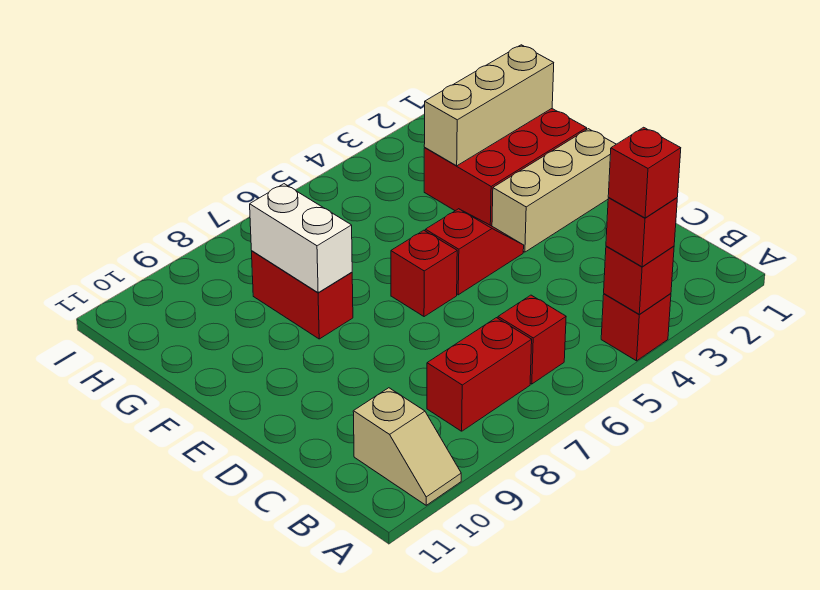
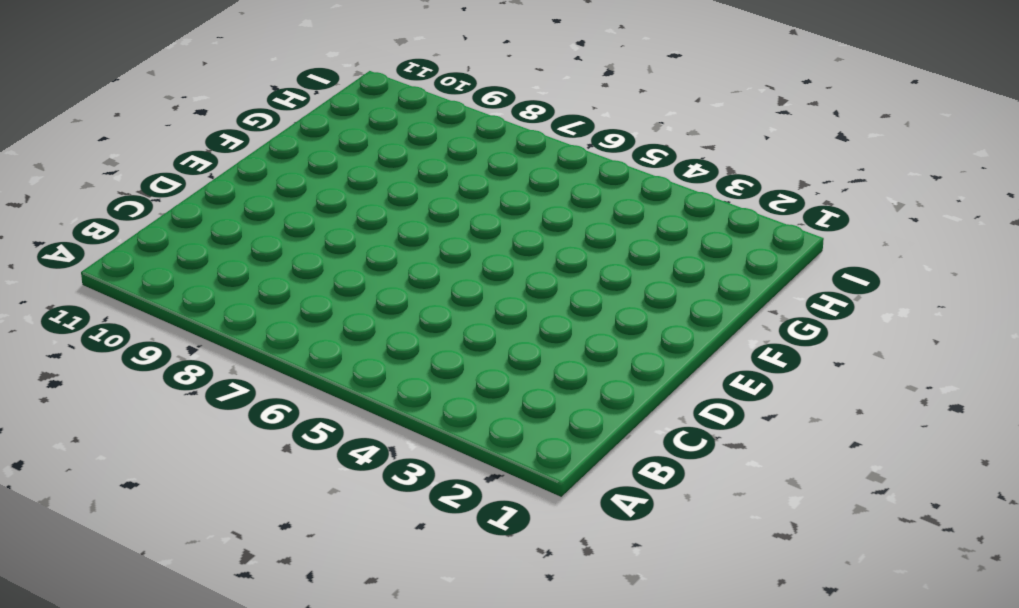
none -> red brick A4 level 1
none -> tan slope A10:B10 level 1 top B
none -> red brick B6 level 1

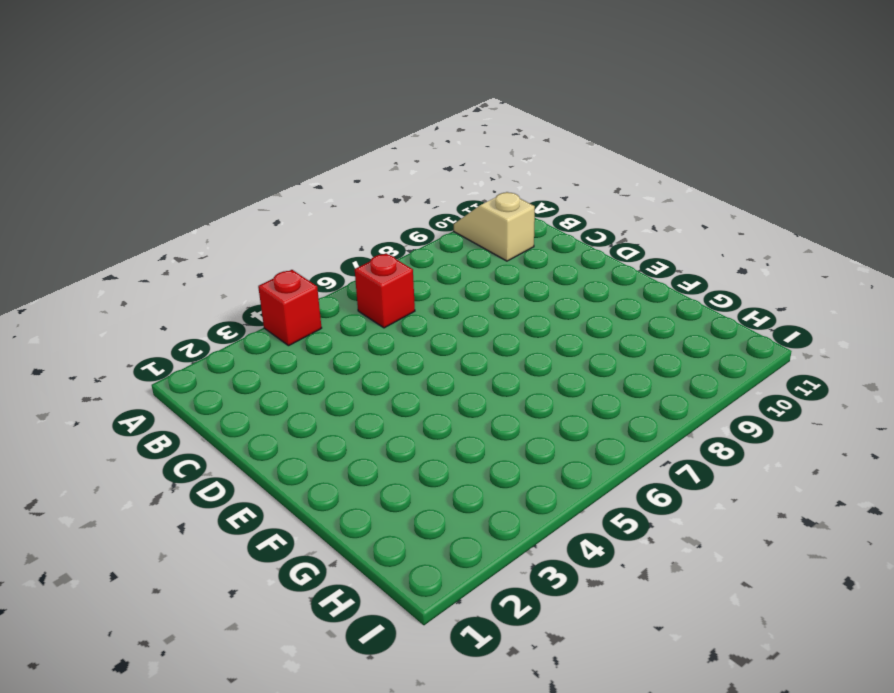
none -> red brick B7:B8 level 1
none -> tan brick E1:E3 level 1
none -> red slope E4:E5 level 1 top 5

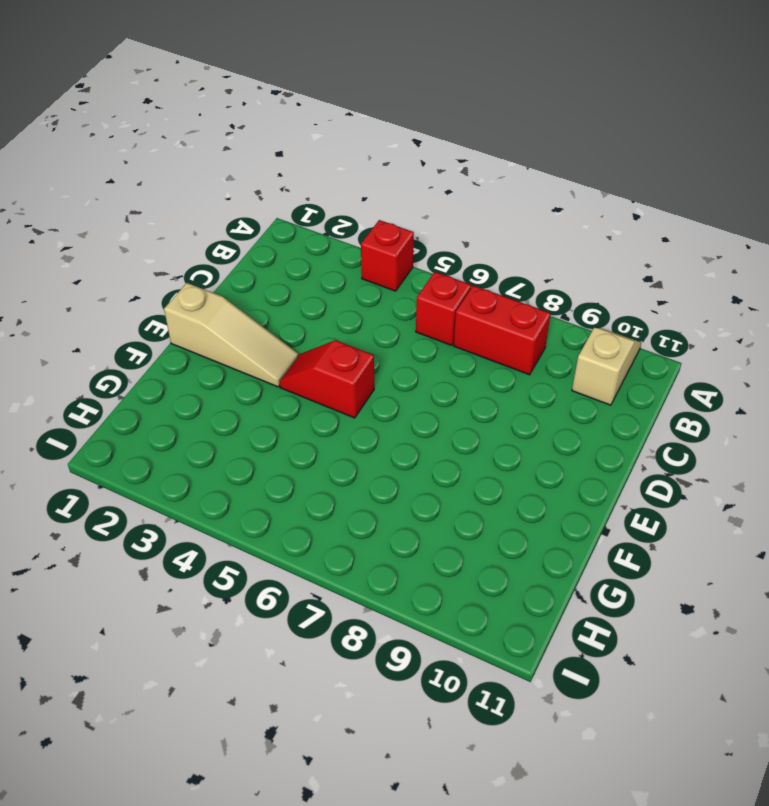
tan slope E1:E3 level 1 top 1 -> tan brick E1:E3 level 1
none -> red brick E6 level 1
none -> red brick F1:G3 level 1
none -> red brick F8:G8 level 1

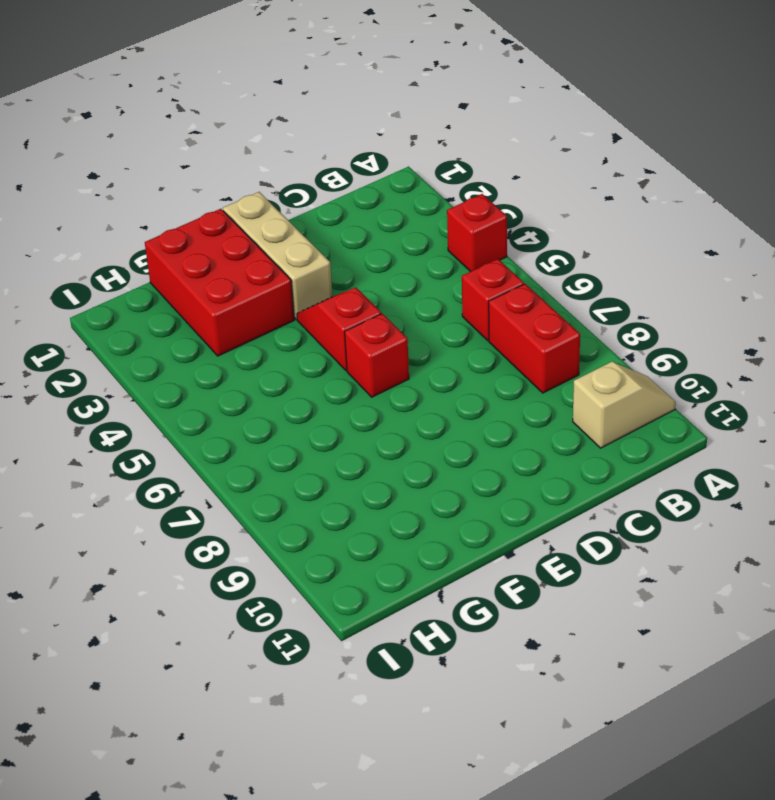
none -> red brick F8:G8 level 1
none -> red brick A4 level 2
none -> white brick F8:G8 level 2

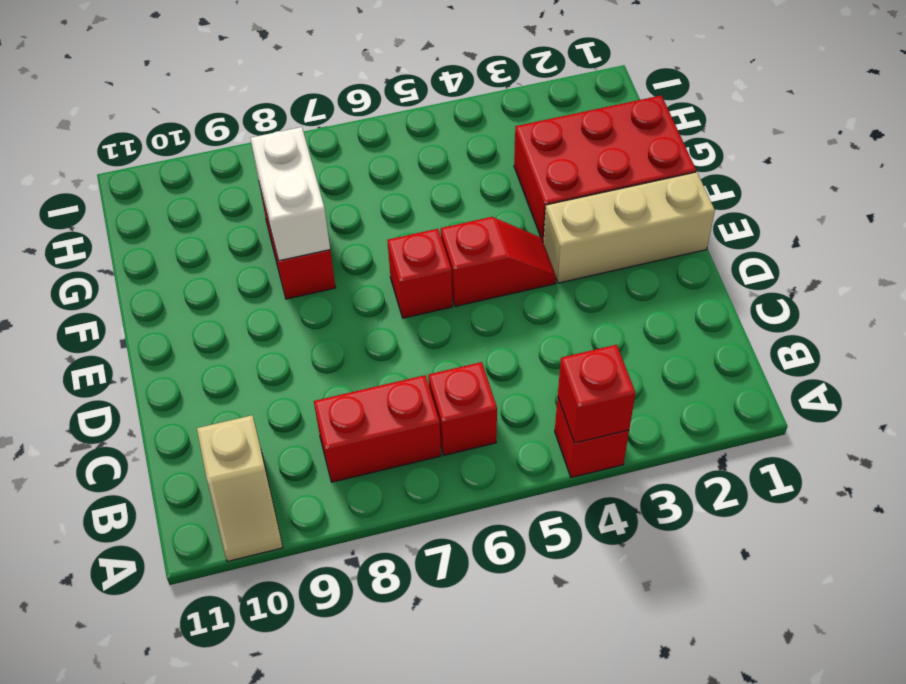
none -> tan brick G1:G3 level 2
none -> red brick A4 level 3
none -> red brick A4 level 4

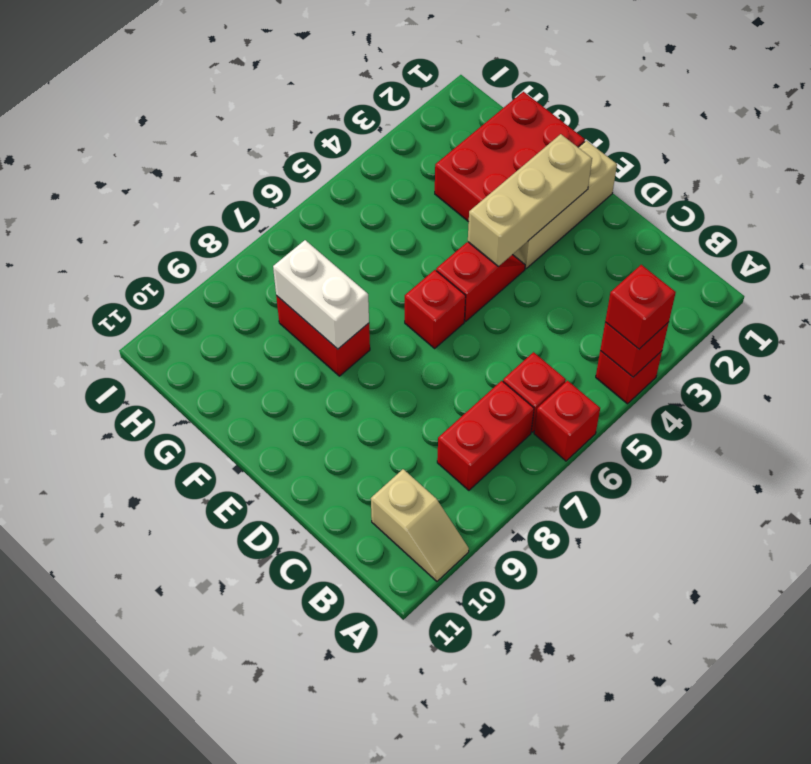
red brick A6 level 1 -> red brick A4 level 4
tan brick E2:E4 level 2 -> tan brick G1:G3 level 2

